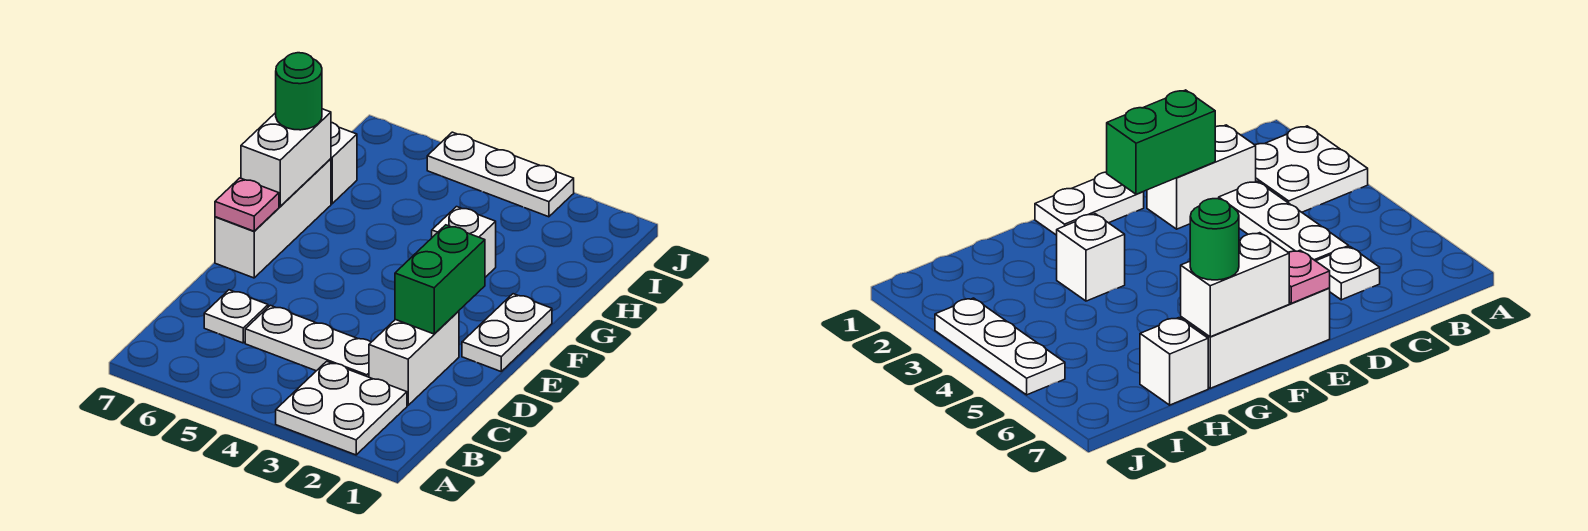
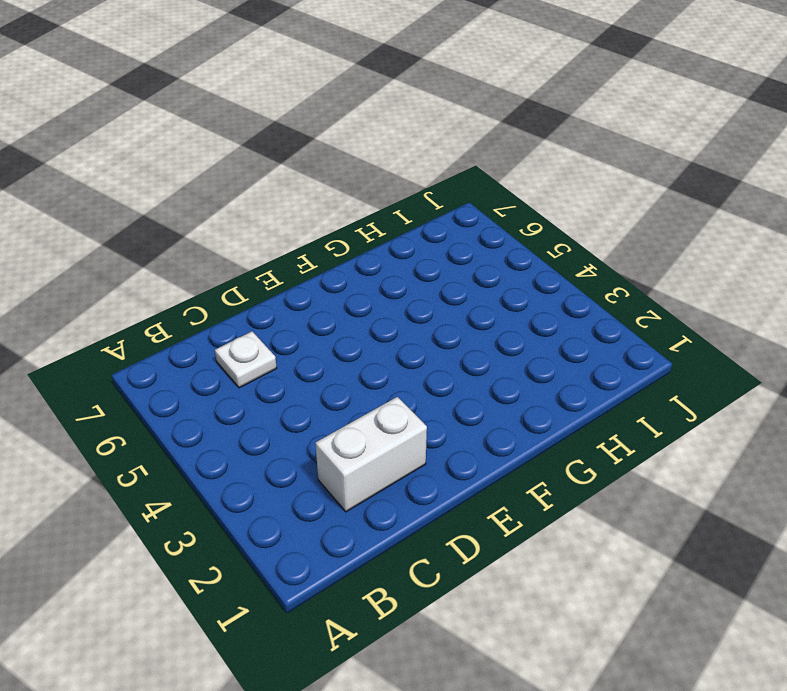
none -> white plate A2:B3 level 1
none -> white plate C3:C5 level 1
none -> white plate E1:F1 level 1

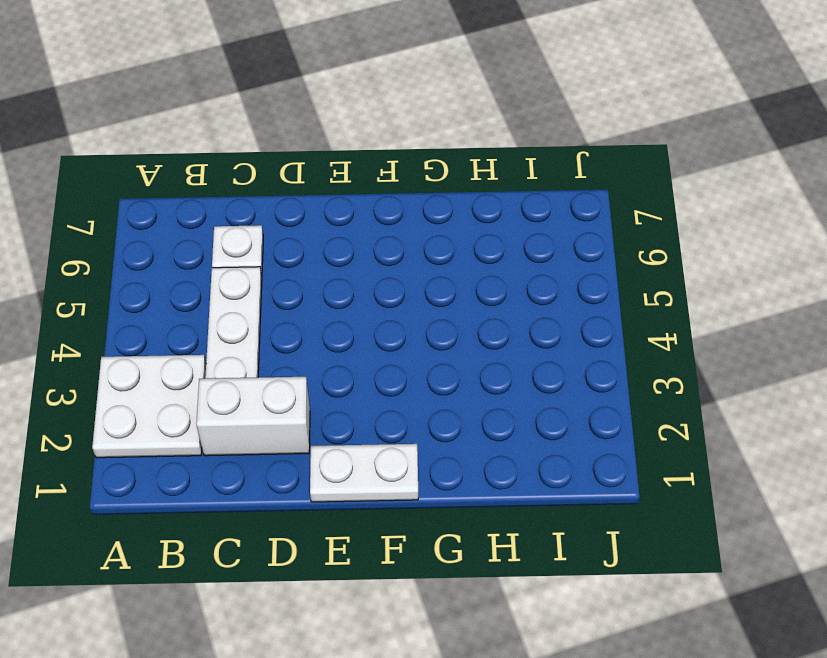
none -> white brick E7:G7 level 1
none -> white brick G3 level 1
none -> white brick H7 level 1

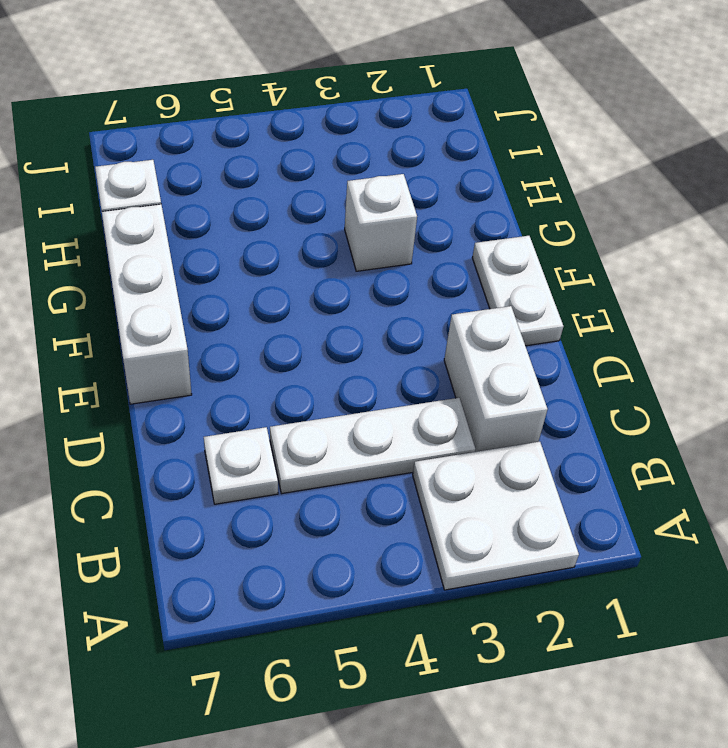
none -> white plate J3:J5 level 1
none -> green brick D2:E2 level 2
none -> pink plate E7 level 2

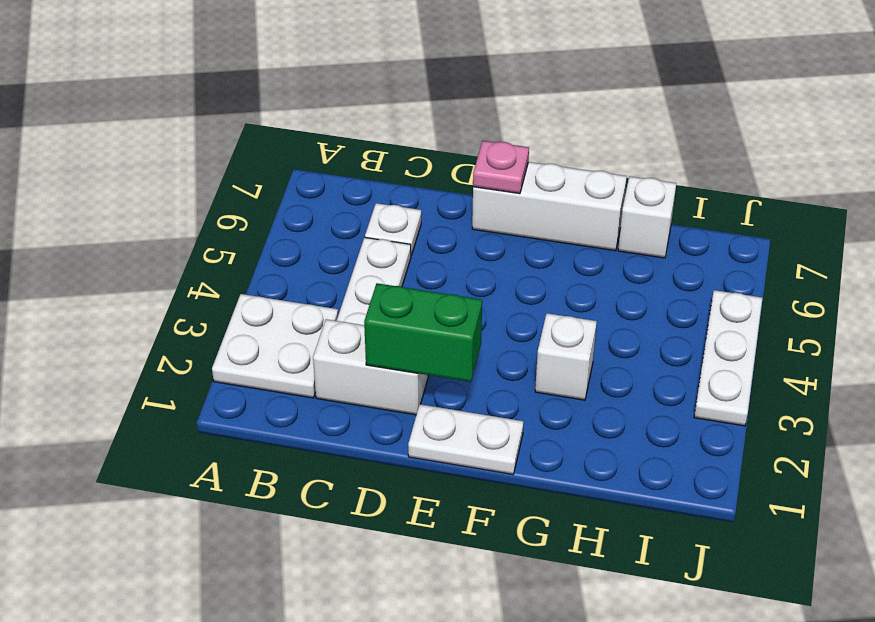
none -> white brick F7:G7 level 2
none -> green round brick G7 level 3

